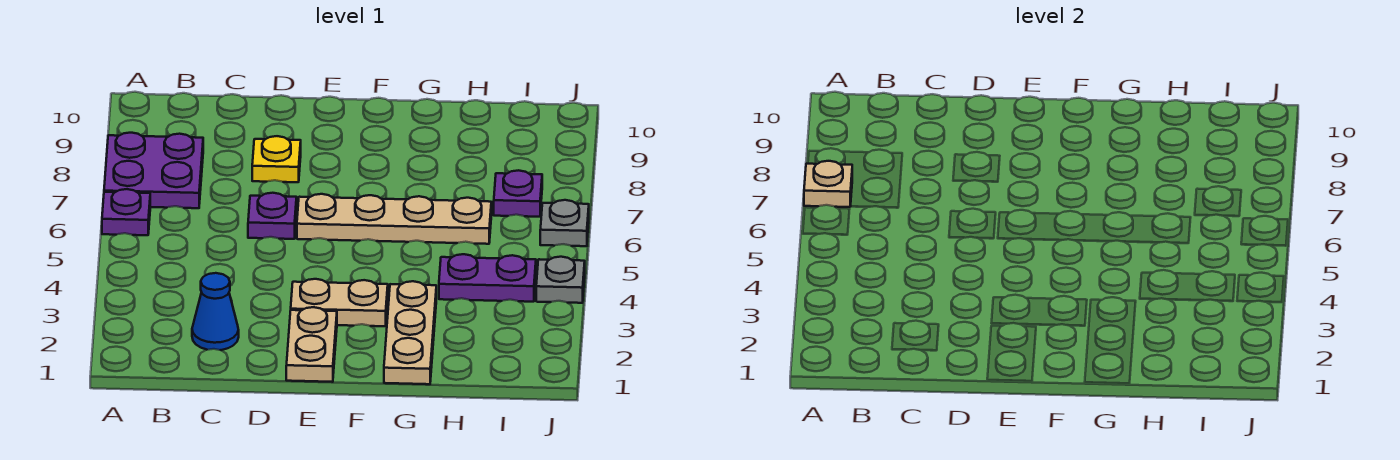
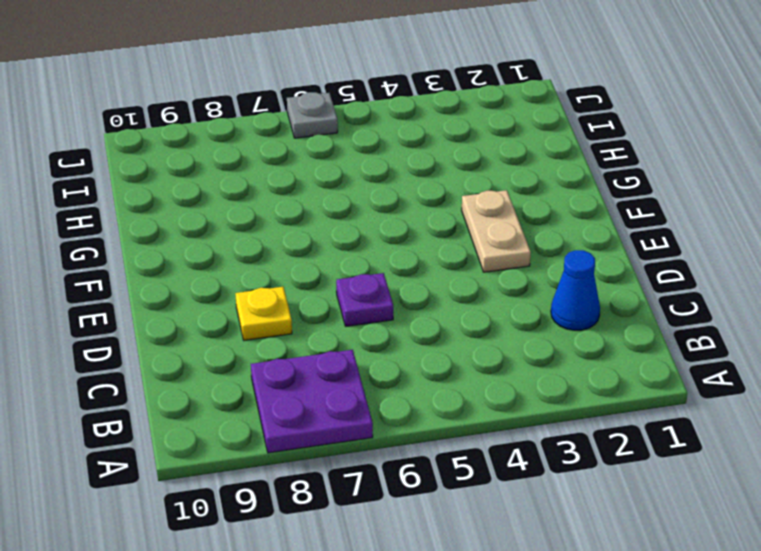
none -> purple plate A6 level 1
none -> tan plate E1:E2 level 1
none -> tan plate E6:H6 level 1

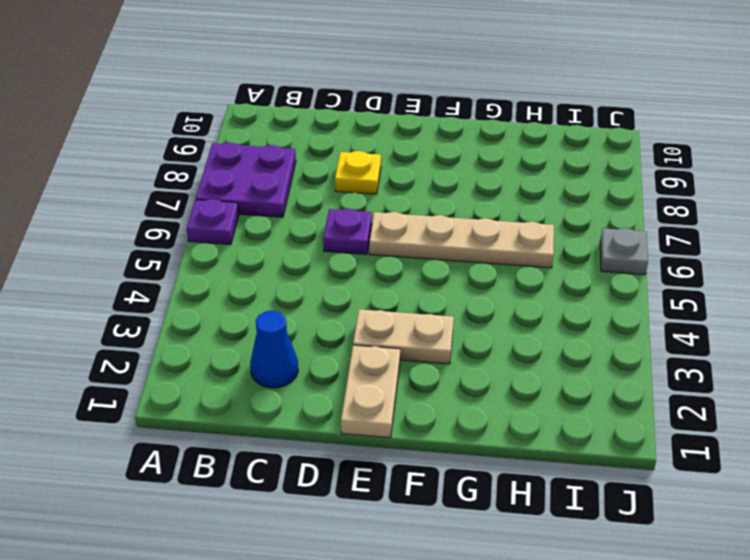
none -> tan plate G1:G3 level 1
none -> purple plate H4:I4 level 1
none -> purple plate I7 level 1

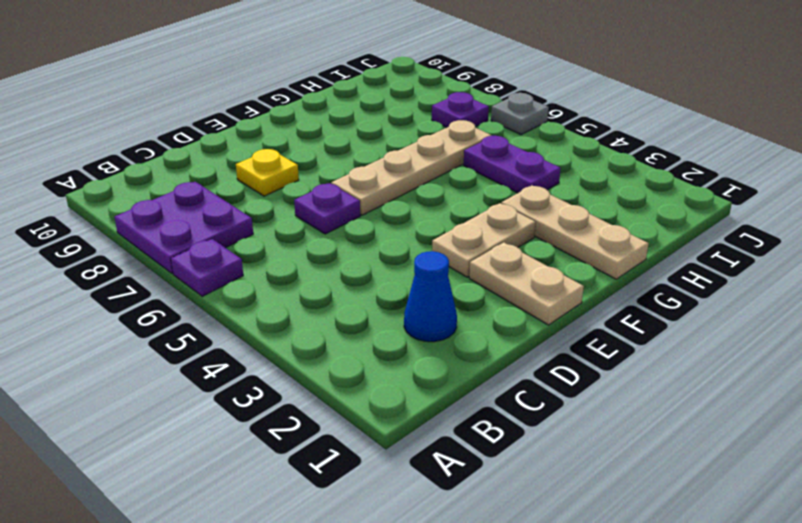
purple plate H4:H5 level 1 -> purple plate H4:I4 level 1
none -> grey plate J4 level 1
none -> tan plate A7 level 2

